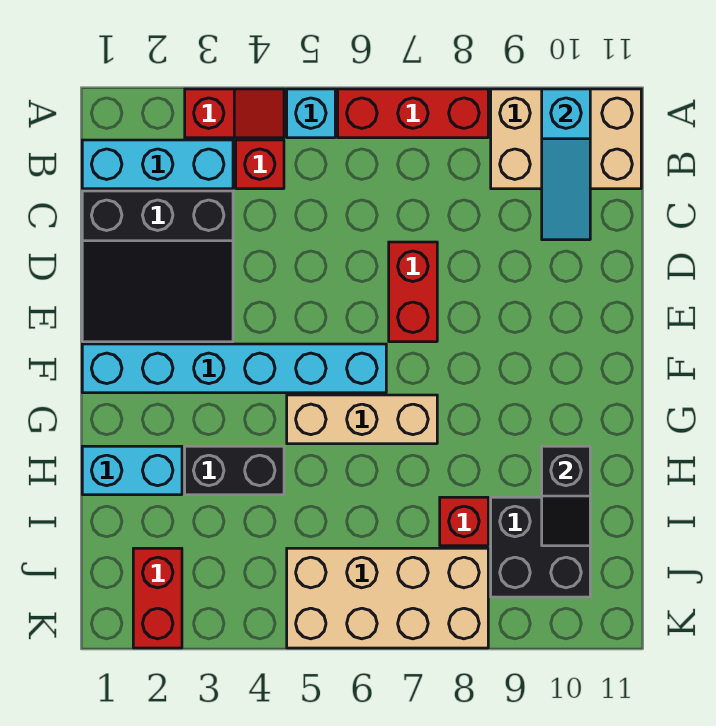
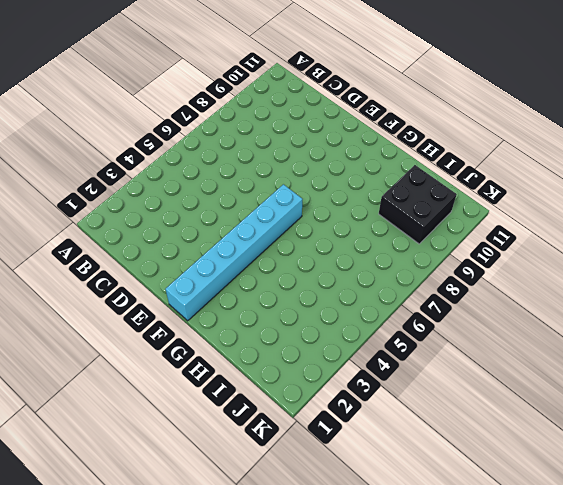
none -> red slope A3:A4 level 1 top 3
none -> cyan brick A5 level 1
none -> red brick A6:A8 level 1

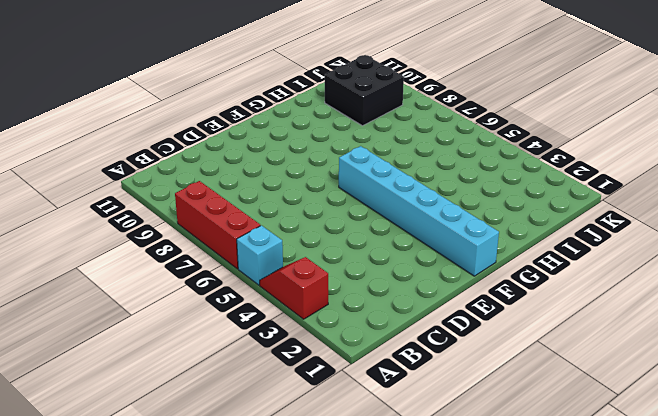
none -> tan brick A9:B11 level 1
none -> cyan brick B1:B3 level 1
none -> red brick B4 level 1

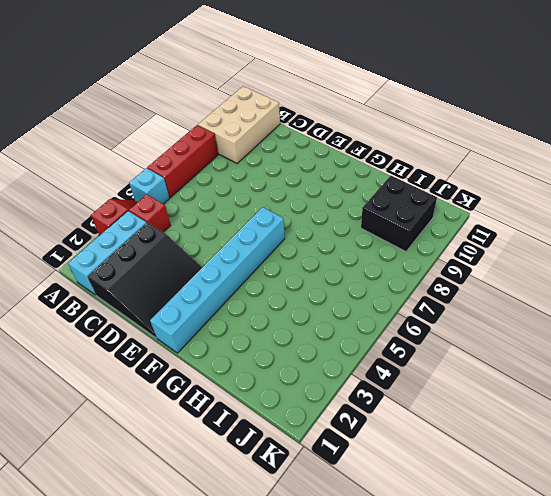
none -> red brick D7:E7 level 1
none -> tan brick G5:G7 level 1
none -> cyan brick H1:H2 level 1

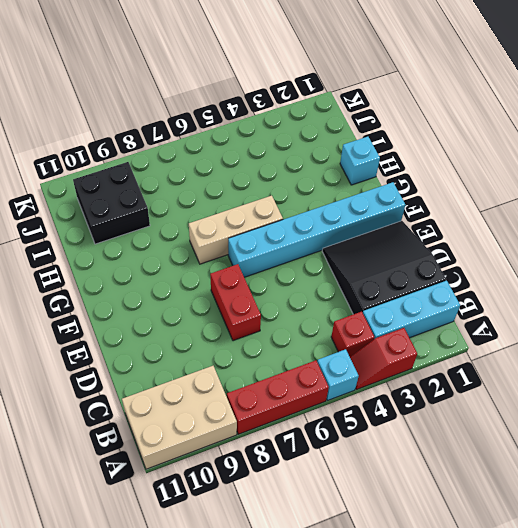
cyan brick H1 level 1 -> cyan brick H1:H2 level 1
none -> black brick H3:H4 level 1
none -> red brick I8 level 1
none -> red brick J2:K2 level 1

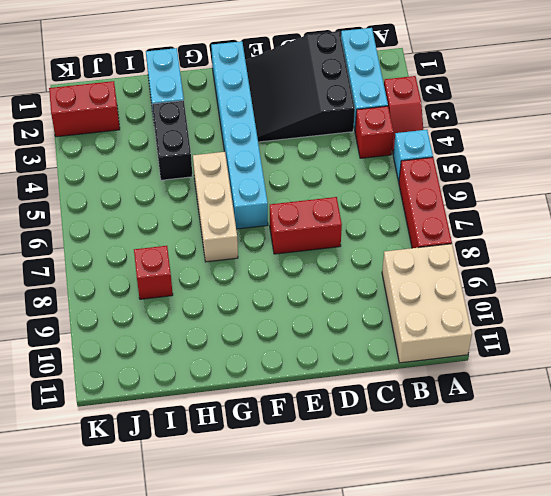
none -> black brick I9:J10 level 1
none -> tan brick J5:K8 level 1
none -> cyan slope A10:C10 level 2 top A

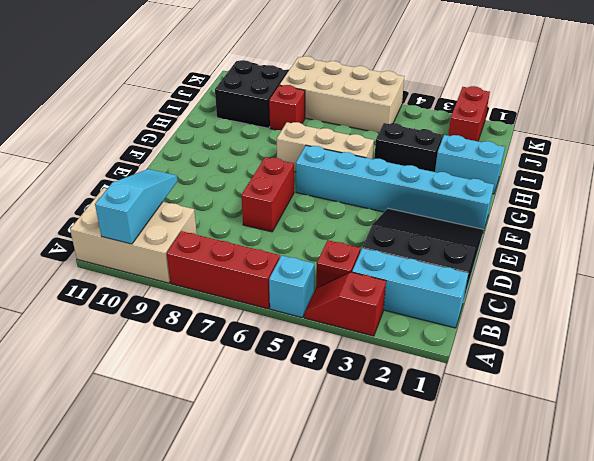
none -> black slope H10:I10 level 2 top H

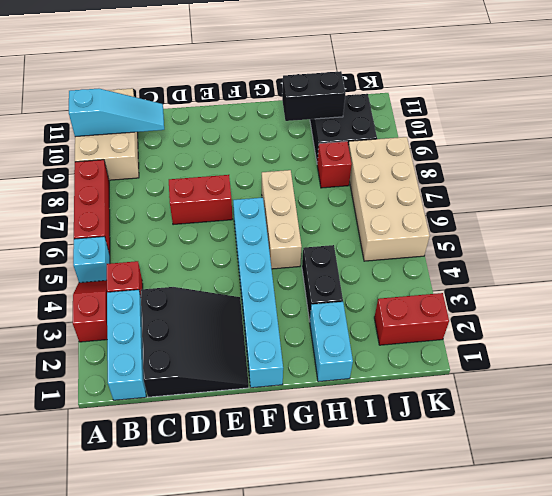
black brick H10:I10 level 2 -> black slope H10:I10 level 2 top H

